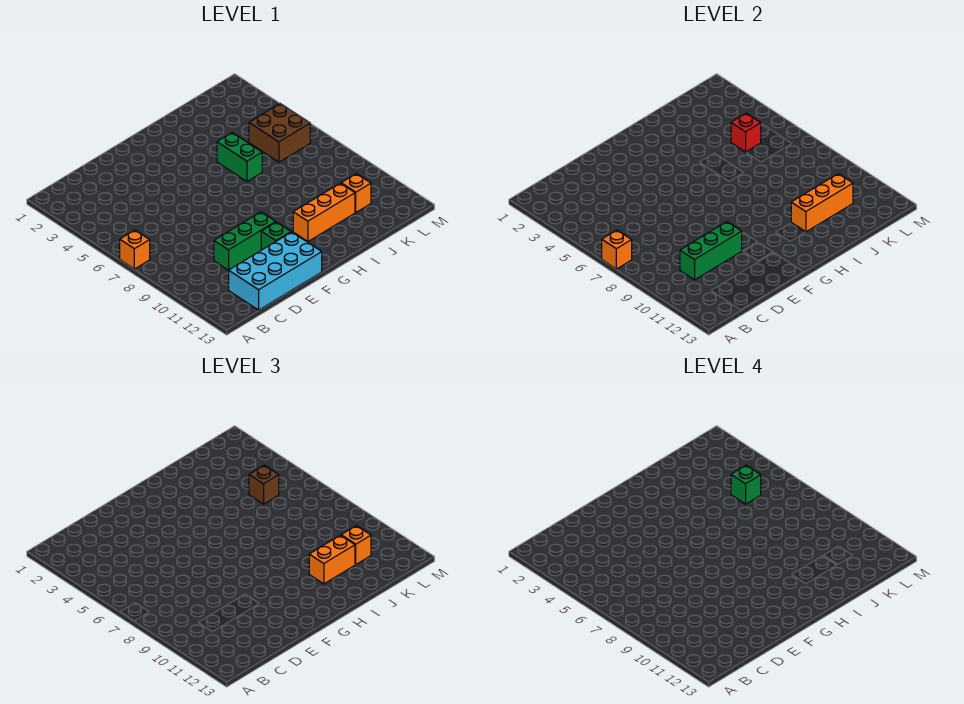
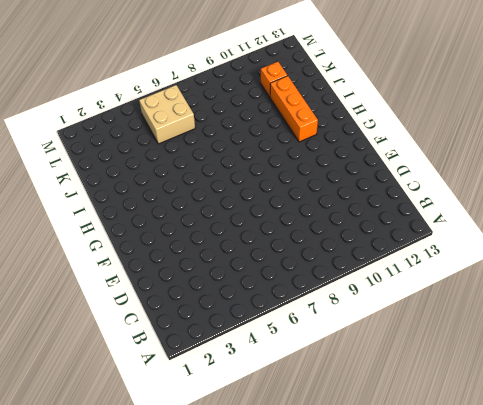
tan brick K5:L6 level 1 -> brown brick K5:L6 level 1
none -> orange brick A7 level 1
none -> cyan brick C12:F13 level 1
none -> green brick D10:F10 level 1

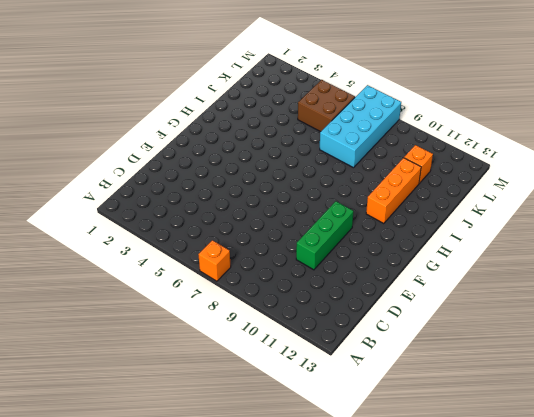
cyan brick J7:M8 level 1 -> cyan brick C12:F13 level 1
none -> green brick F11 level 1
none -> green brick I5:I6 level 1
none -> orange brick A7 level 2

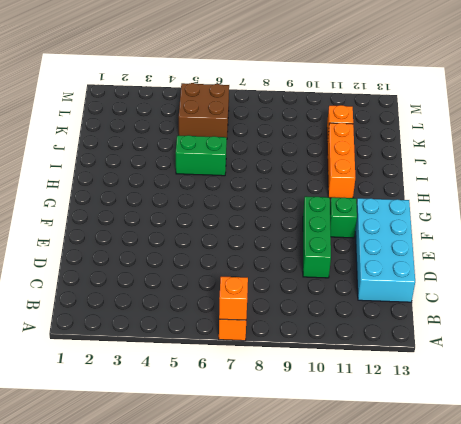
none -> green brick C10:E10 level 2
none -> orange brick I11:K11 level 2
none -> red brick K5 level 2

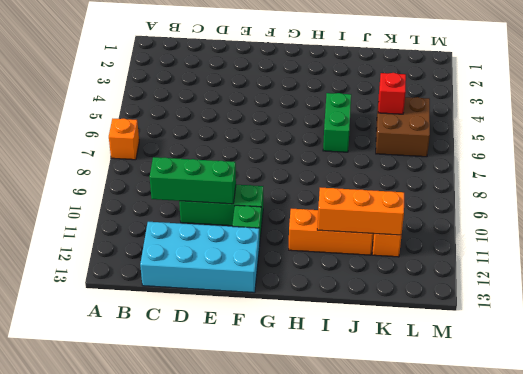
none -> orange brick A7 level 2
none -> orange brick I11:J11 level 3
none -> brown brick K5 level 3

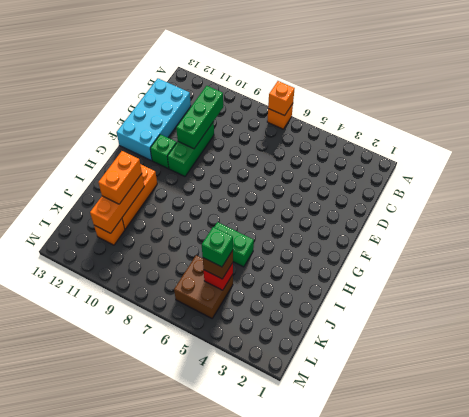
none -> orange brick K11 level 3

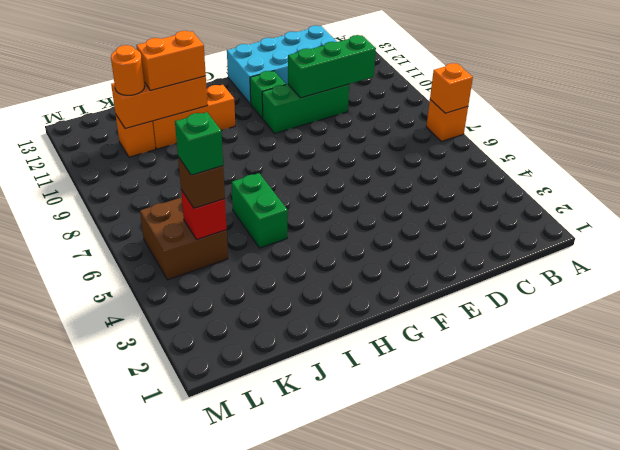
orange round brick K11 level 3 -> orange brick K11 level 3

